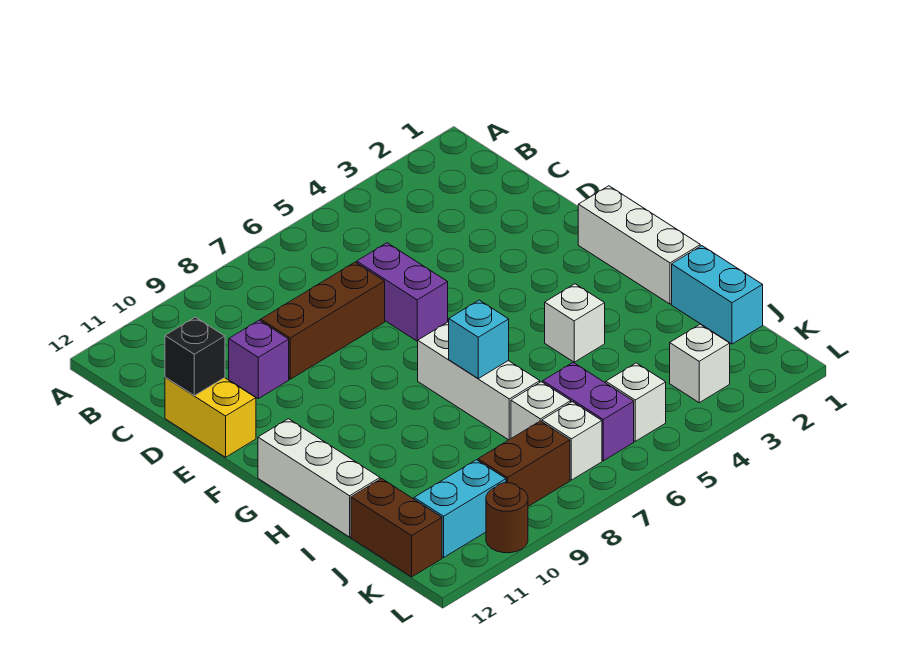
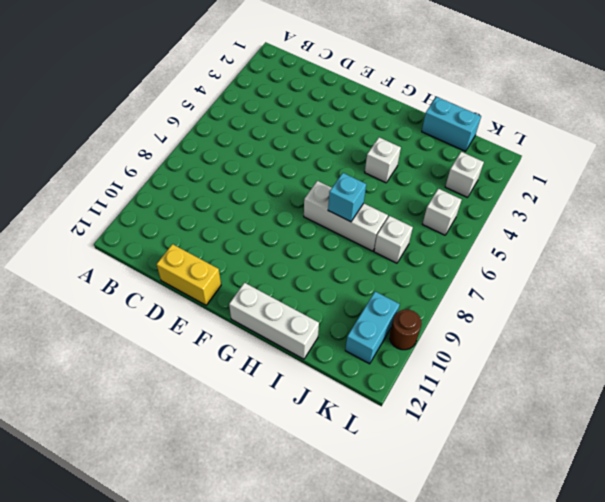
none -> purple brick D6:E6 level 1
none -> brown brick D7:D9 level 1
none -> purple brick D10 level 1

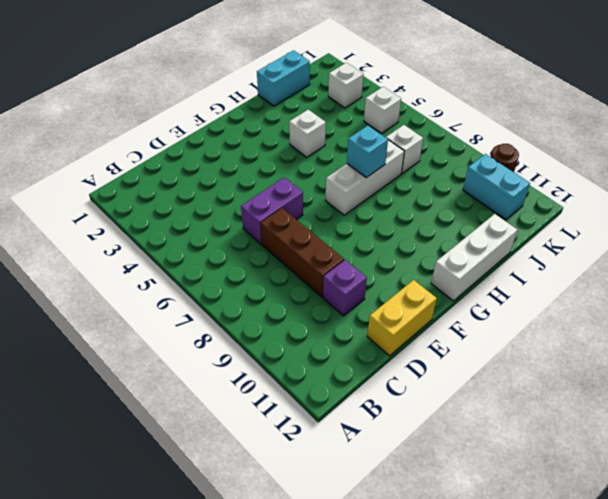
none -> white brick F1:H1 level 1
none -> purple brick J6:K6 level 1
none -> brown brick J12:K12 level 1

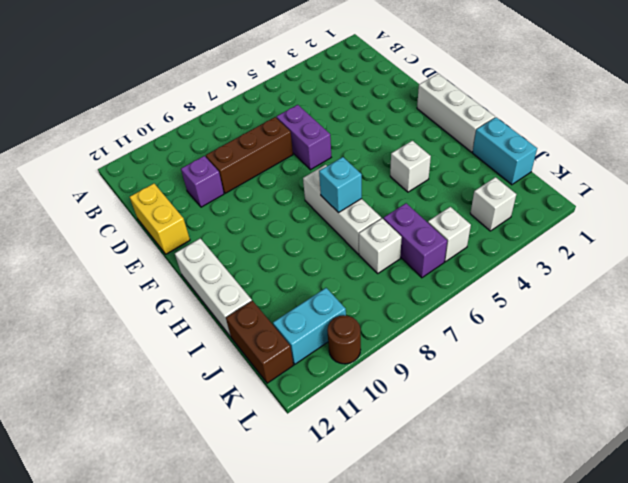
none -> white brick K7 level 1
none -> brown brick K8:K9 level 1
none -> black brick D12 level 2

